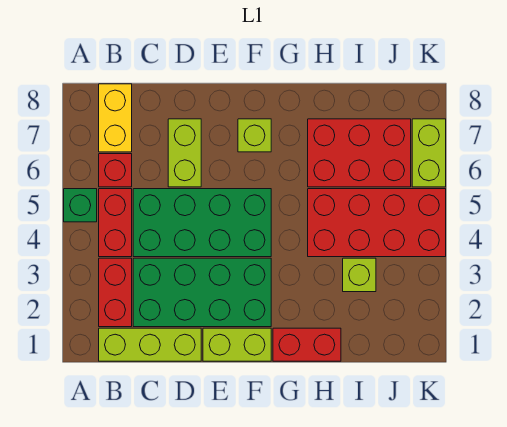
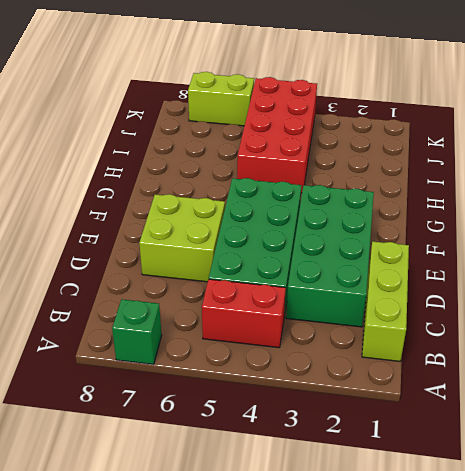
green brick A7 level 1 -> green brick A5 level 1
lime brick D6:E7 level 1 -> lime brick D6:D7 level 1
none -> red brick B2:B3 level 1
none -> red brick B6 level 1
none -> yellow brick B7:B8 level 1

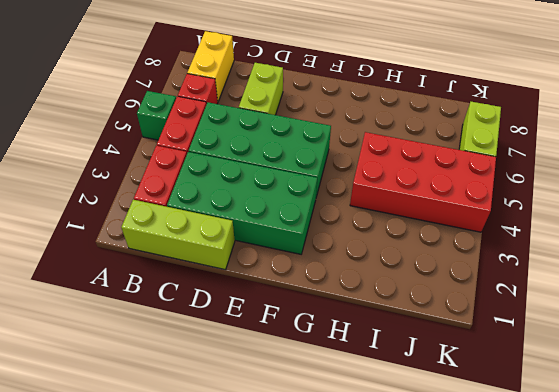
none -> lime brick E1:F1 level 1
none -> lime brick F7 level 1
none -> red brick G1:H1 level 1

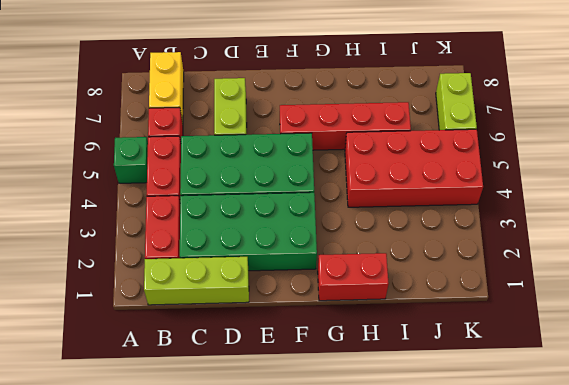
red brick F6:I6 level 1 -> red brick H6:J7 level 1
none -> lime brick E1:F1 level 1
none -> lime brick F7 level 1
none -> lime brick I3 level 1

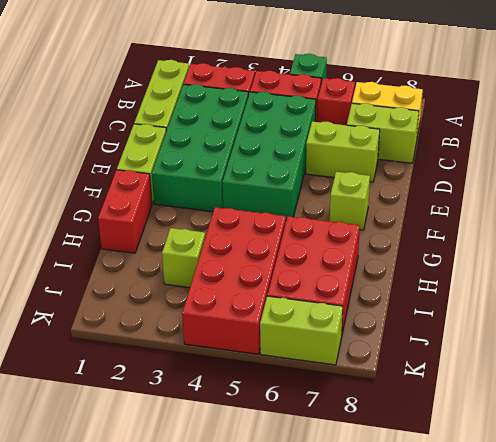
lime brick C7:C8 level 1 -> none

